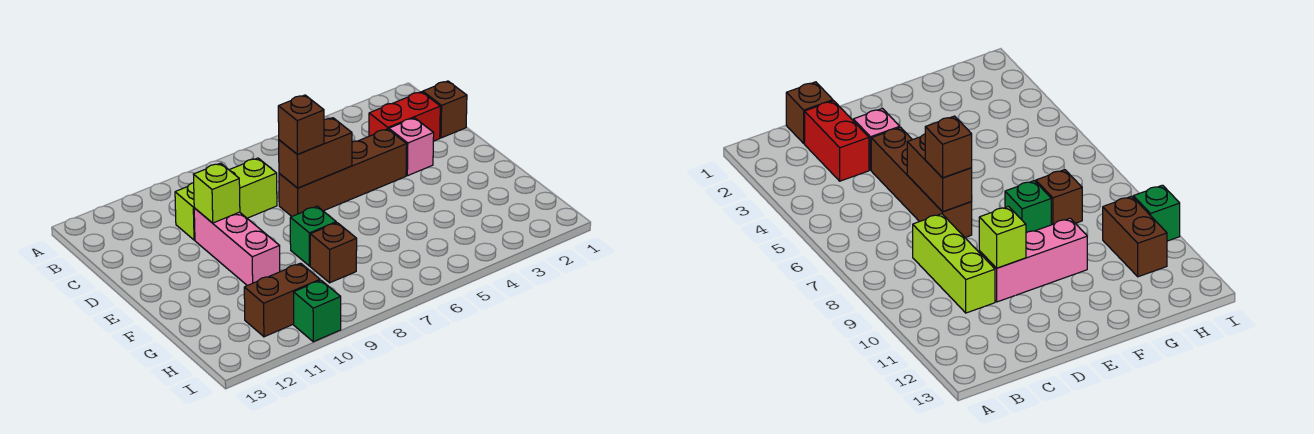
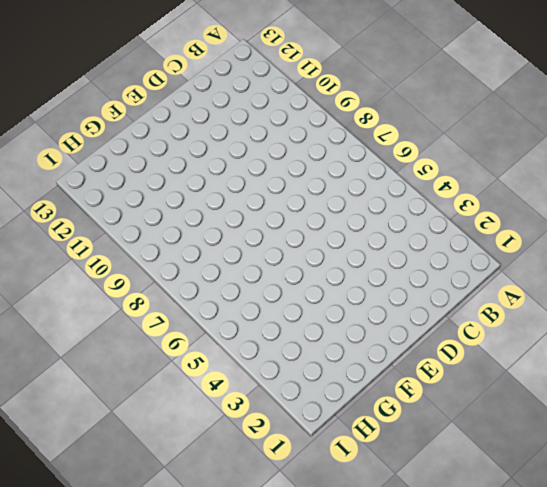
none -> brown brick C1 level 1
none -> red brick C2:C3 level 1
none -> lime brick C8:C10 level 1

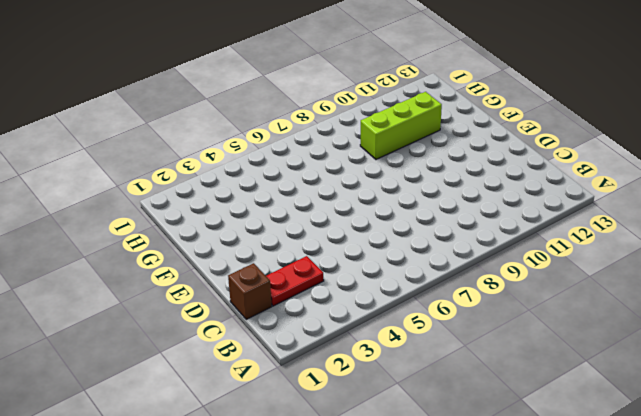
red plate C2:C3 level 1 -> red brick C2:C3 level 1
lime brick G9:G11 level 1 -> lime brick C8:C10 level 1
none -> pink brick D3 level 1
none -> brown brick D4:D7 level 1
none -> pink brick D10:F10 level 1

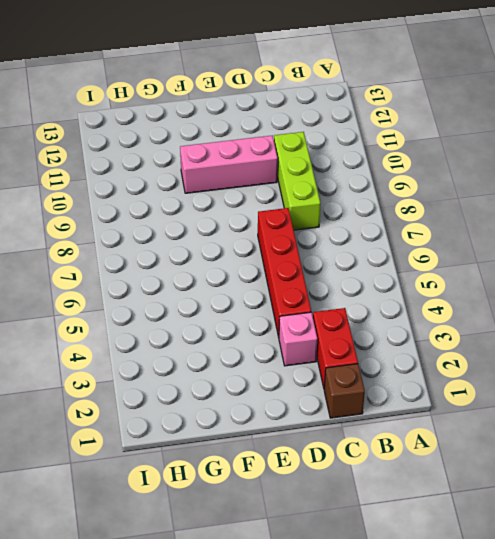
red brick D4:D7 level 1 -> brown brick D4:D7 level 1
none -> green brick F8 level 1
none -> brown brick G8 level 1
none -> brown brick H10:H11 level 1

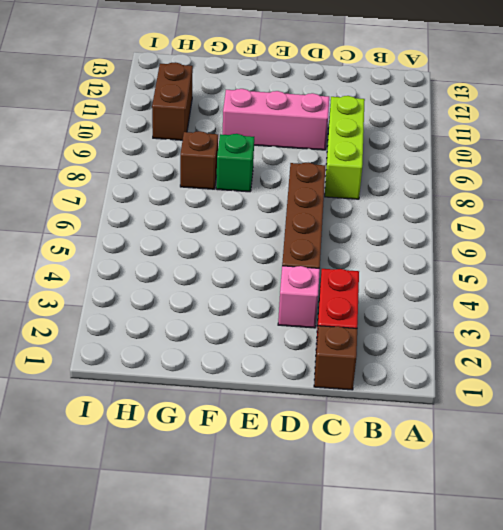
none -> green brick I10 level 1
none -> brown brick D6:D7 level 2
none -> lime brick D10 level 2

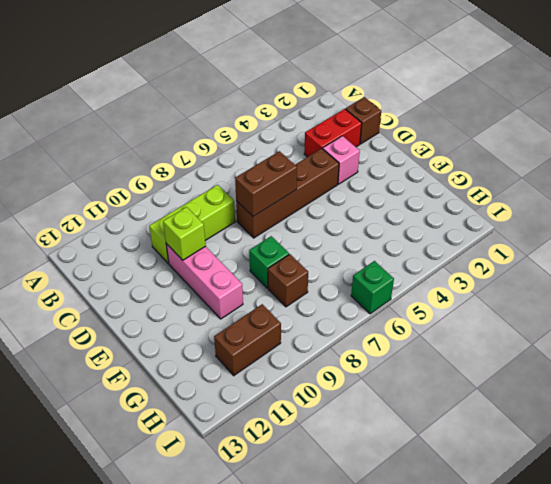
green brick I6 level 1 -> green brick I10 level 1
none -> brown brick D7 level 3

